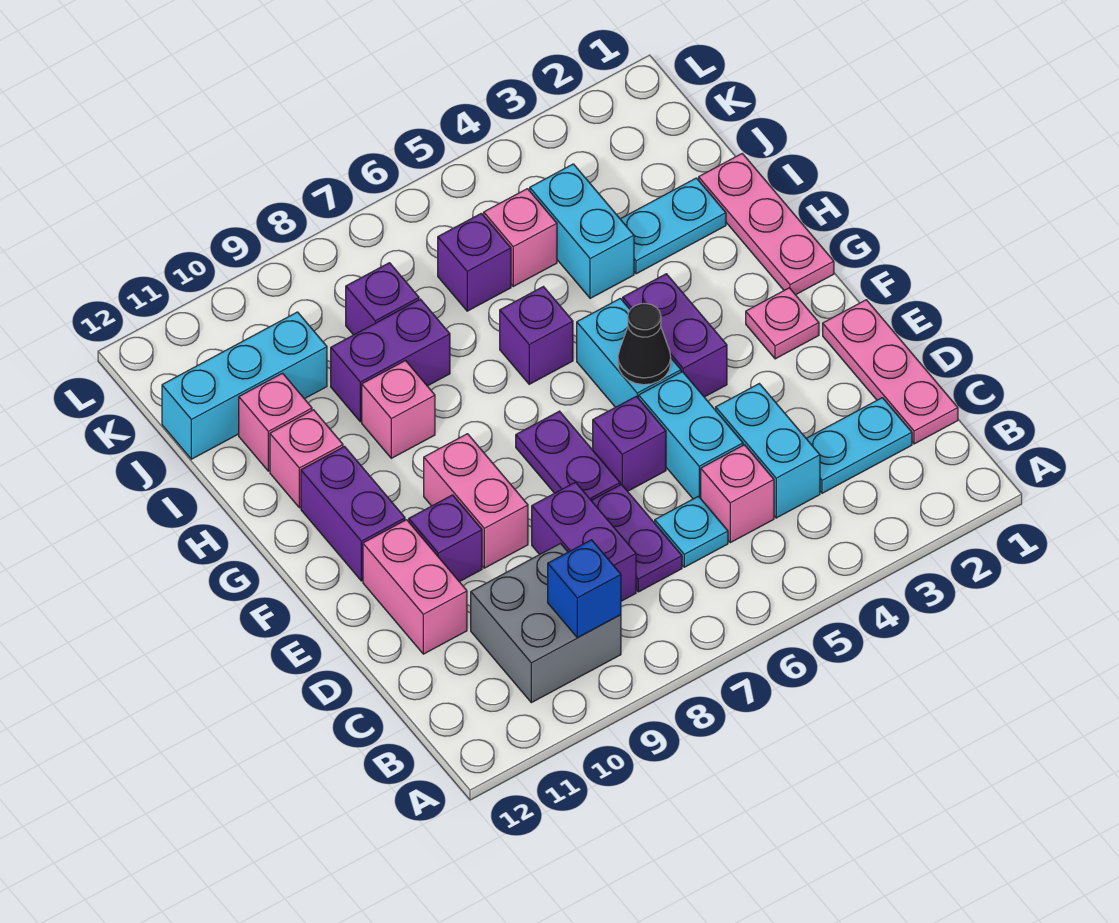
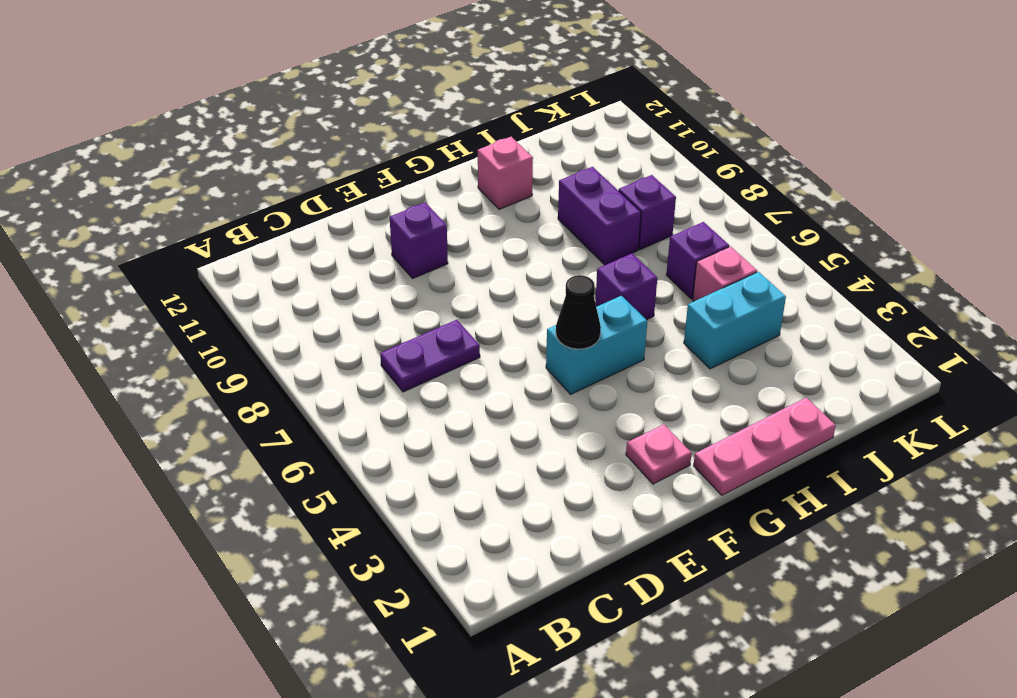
none -> grey brick B9:C10 level 1
none -> pink plate C1:E1 level 1
none -> cyan plate C2:C3 level 1
none -> cyan brick C4:D4 level 1

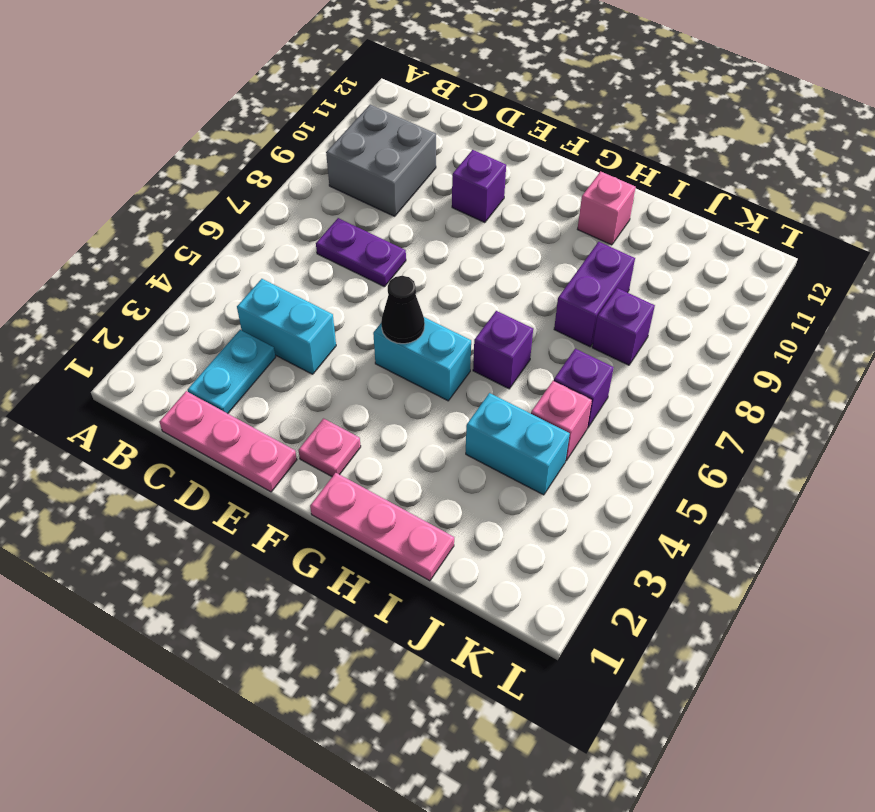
none -> pink brick C5 level 1
none -> cyan plate C6 level 1
none -> purple brick C8:D8 level 1
none -> cyan brick D5:E5 level 1

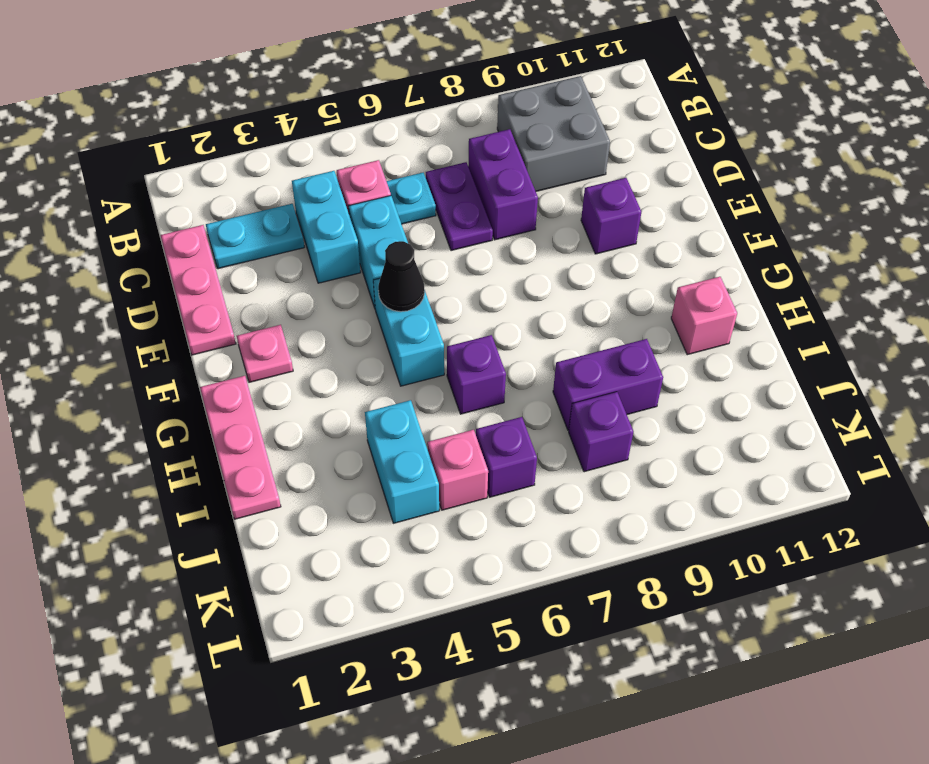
none -> pink brick D11:E11 level 1
none -> purple brick E6 level 1
none -> purple plate E7:F7 level 1
none -> pink brick E9:F9 level 1

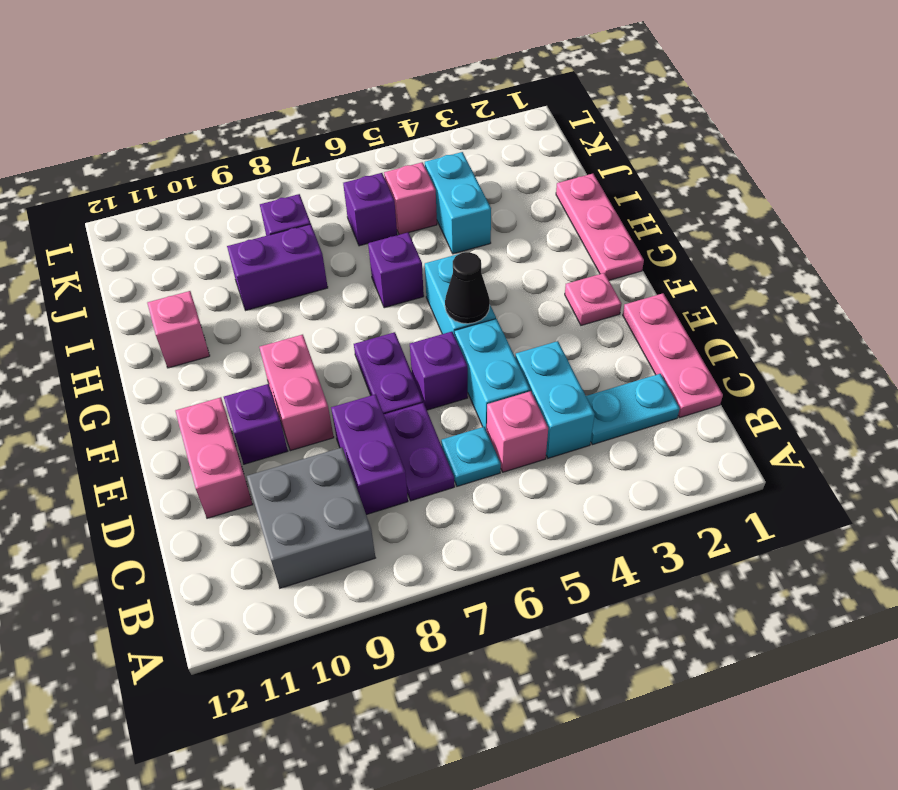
none -> purple brick F4:G4 level 1
none -> purple brick F11:G11 level 1
none -> pink brick H9 level 1
none -> cyan plate I2:I3 level 1

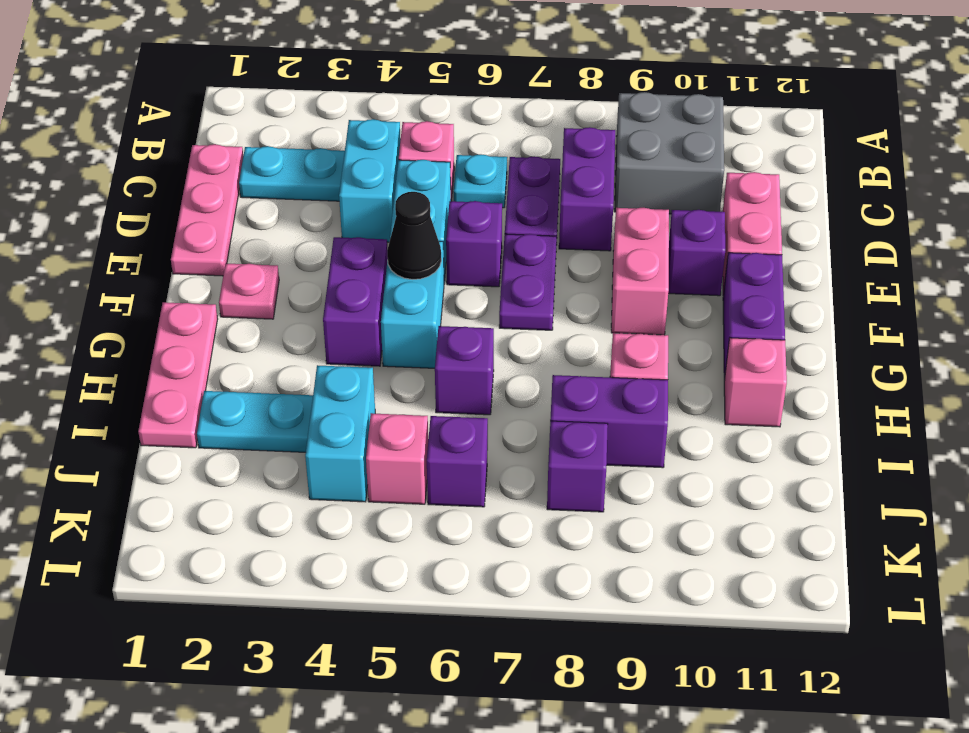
none -> pink brick I11 level 1
none -> cyan brick J10:J12 level 1
none -> blue brick B9 level 2

